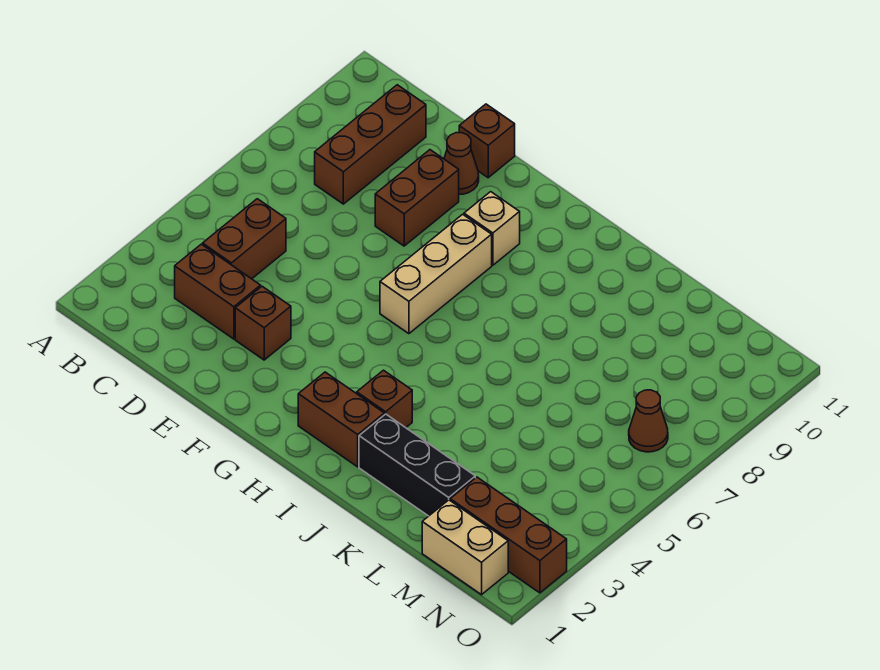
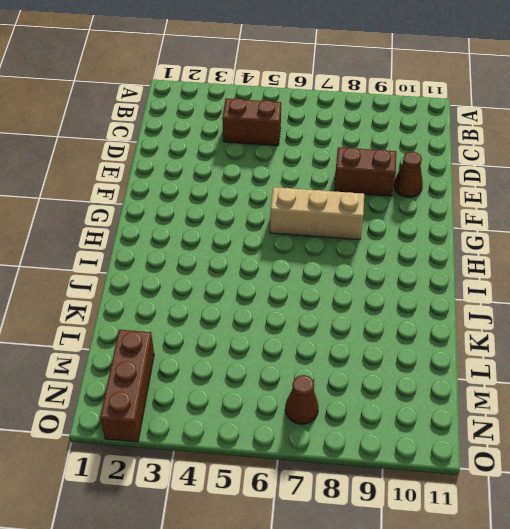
none -> brown brick C3:D3 level 1
none -> brown brick C8:C10 level 1
none -> brown brick E3 level 1

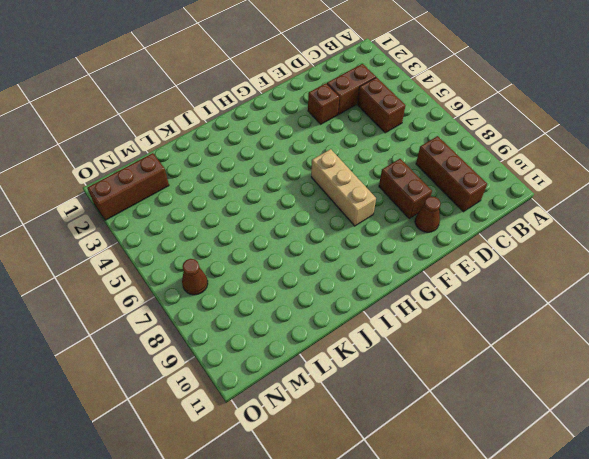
none -> brown brick E11 level 1
none -> tan brick G9 level 1
none -> brown brick H2:I2 level 1

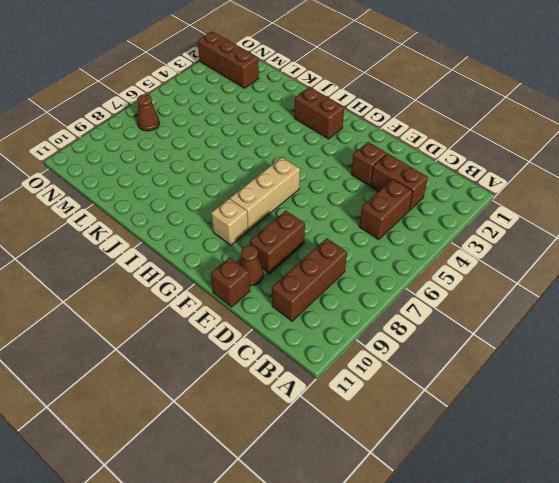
none -> brown brick I3 level 1
none -> black brick J2:L2 level 1
none -> tan brick M1:N1 level 1

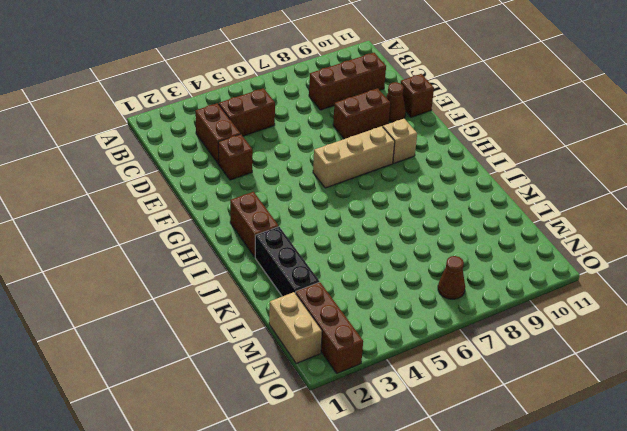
none -> brown brick I3 level 1

